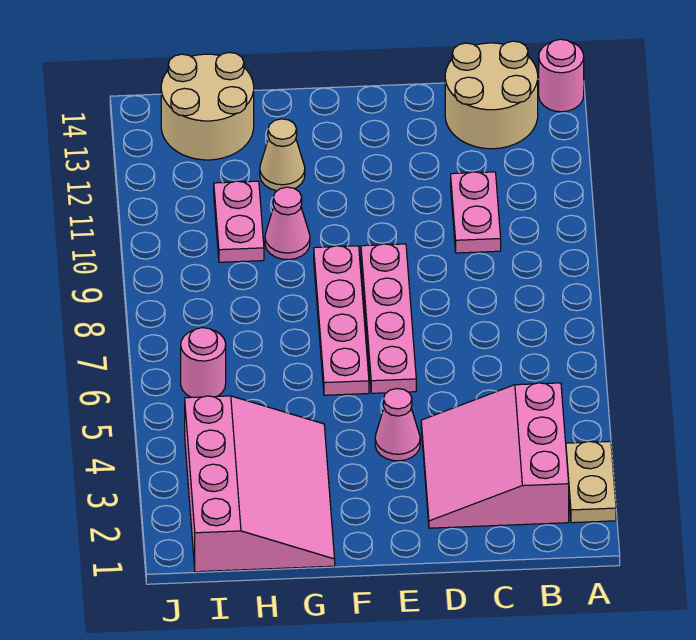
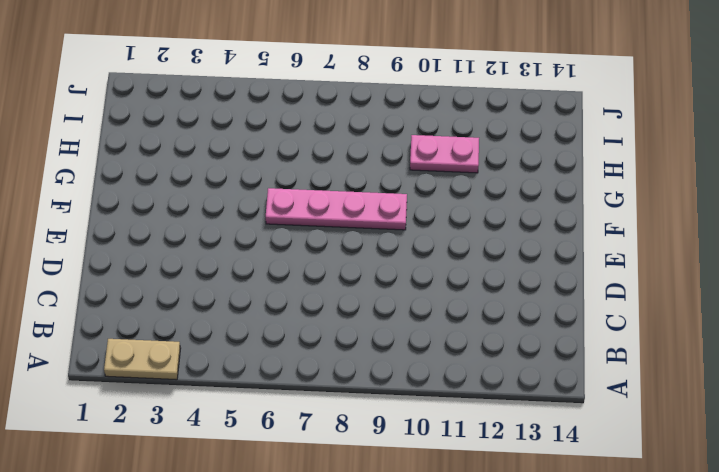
none -> pink round brick A14 level 1
none -> pink slope B2:D4 level 1 top B
none -> tan round brick B13:C14 level 1

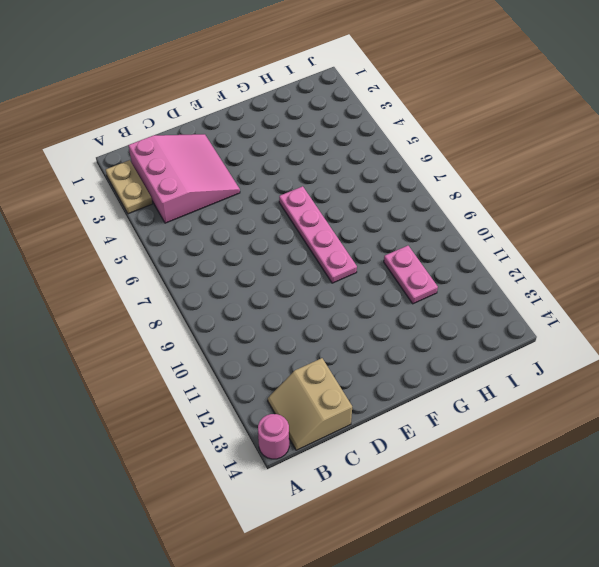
tan slope B13:C14 level 1 top C -> tan round brick B13:C14 level 1
none -> pink plate C10:C11 level 1
none -> pink cone E4 level 1
none -> pink plate E6:E9 level 1

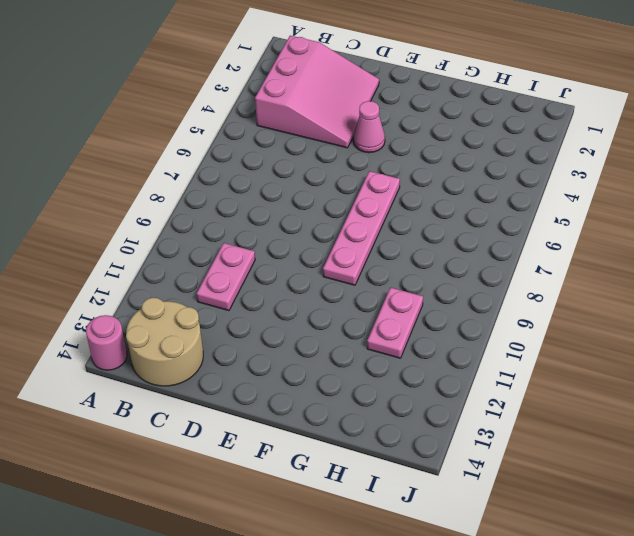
none -> tan plate A2:A3 level 1
none -> pink plate E6:E9 level 1
none -> pink slope G1:I4 level 1 top I

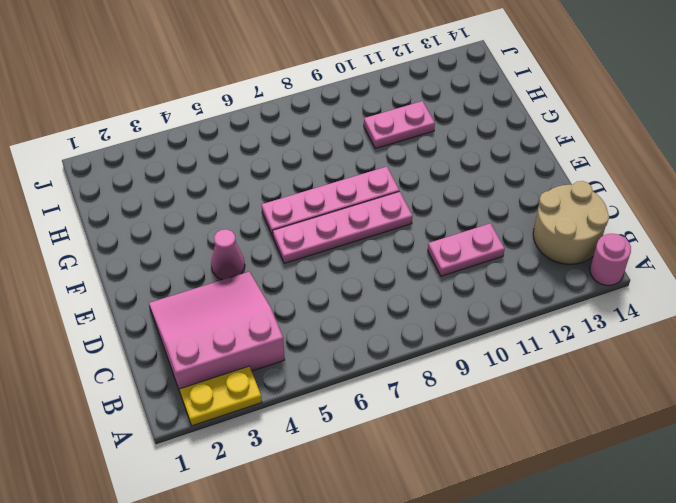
yellow plate A2:A3 level 1 -> tan plate A2:A3 level 1
none -> pink slope G1:I4 level 1 top I
none -> pink cone G10 level 1
none -> tan cone G12 level 1

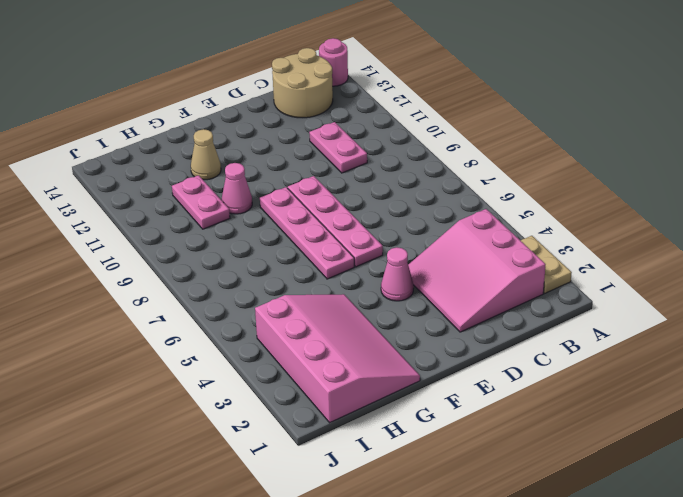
none -> tan round brick H13:I14 level 1
none -> pink round brick I6 level 1

